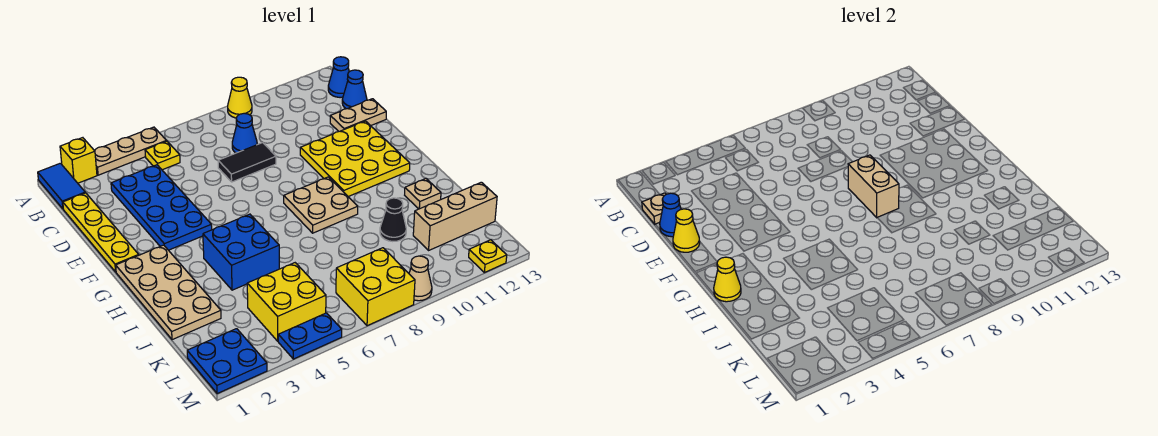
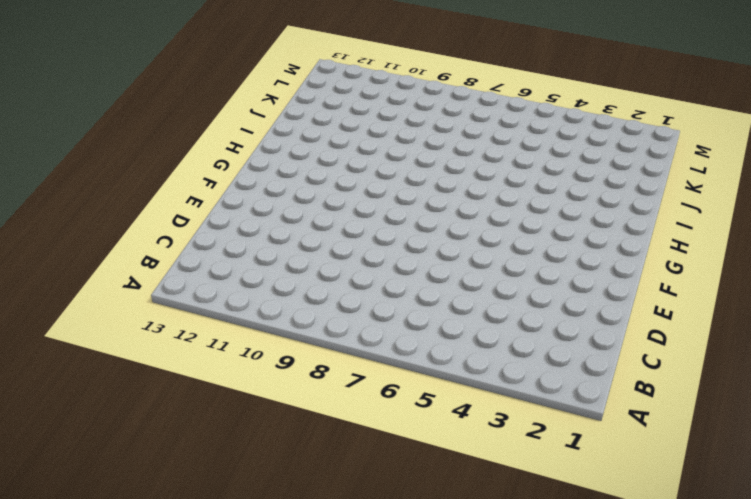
none -> blue tile A1:B1 level 1
none -> yellow brick A2 level 1
none -> tan plate A3:A5 level 1
none -> yellow cone A9 level 1

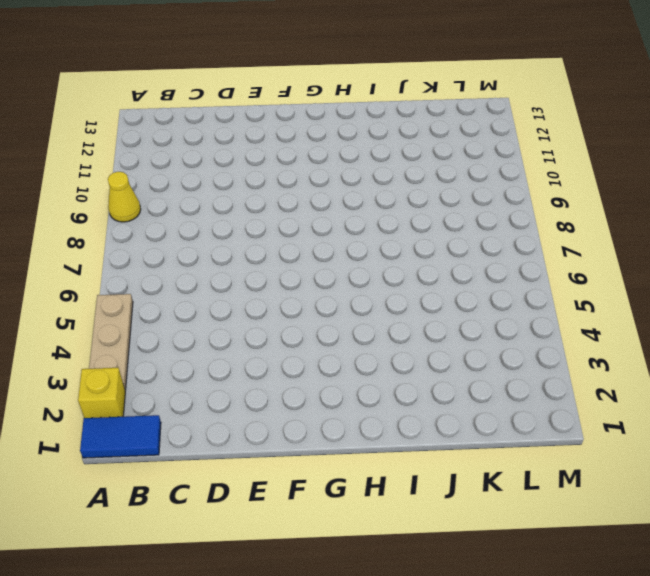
none -> yellow plate B5 level 1
none -> blue cone B13 level 1
none -> yellow plate C1:F1 level 1
none -> blue plate C3:F4 level 1

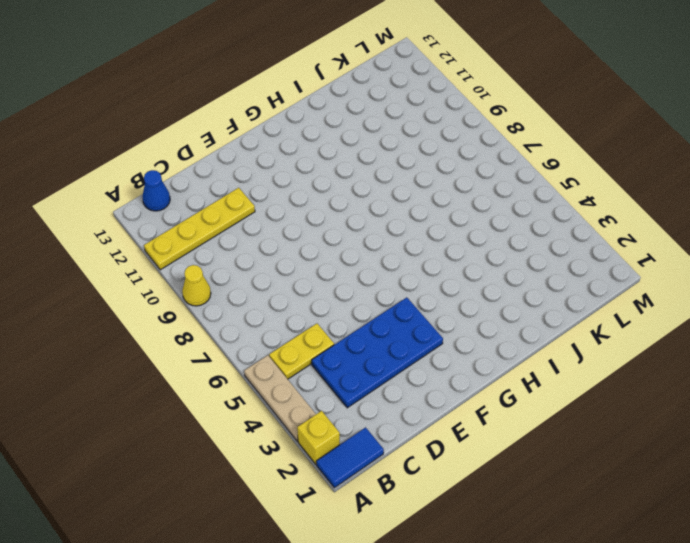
yellow plate A11:D11 level 1 -> yellow plate C1:F1 level 1
yellow plate B5:C5 level 1 -> yellow plate B5 level 1
none -> blue cone C8 level 1
none -> blue cone C13 level 1
none -> black tile D7:D8 level 1
none -> tan plate D12:D13 level 1

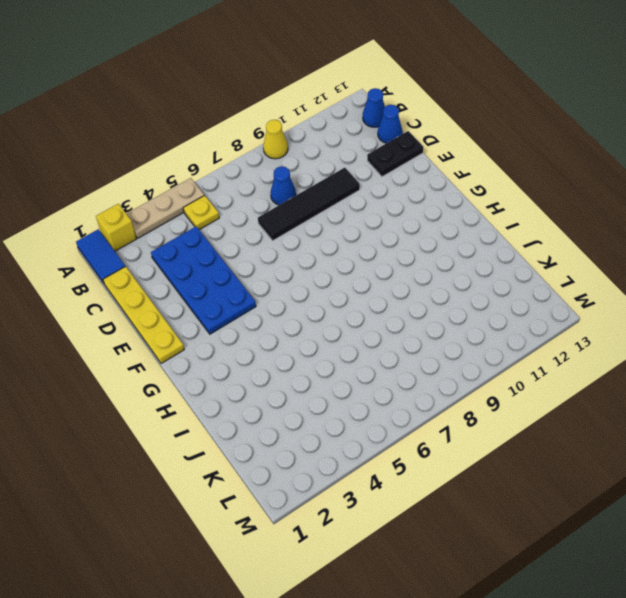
black tile D7:D10 level 1 -> black tile D7:D8 level 1
black plate D12:D13 level 1 -> tan plate D12:D13 level 1
none -> yellow plate E10:G12 level 1
none -> tan plate G1:J2 level 1
none -> tan plate G8:H9 level 1
none -> blue brick H4:I5 level 1

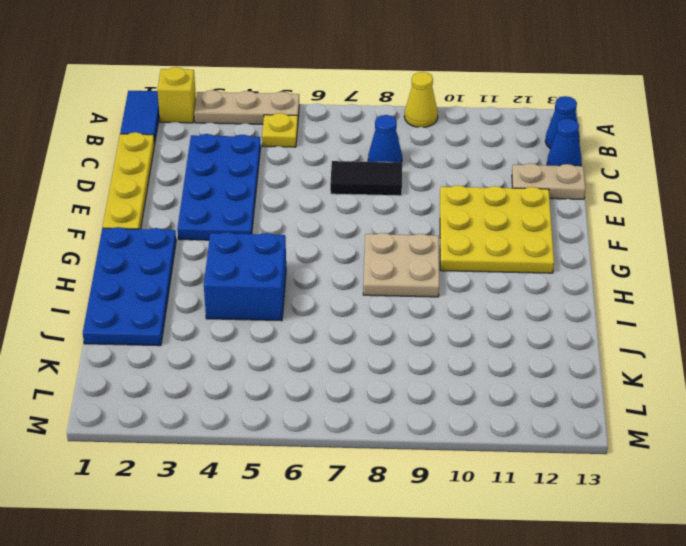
blue plate G1:J2 level 1 -> tan plate G1:J2 level 1
none -> tan plate I12 level 1
none -> black cone J10 level 1
none -> yellow brick K4:L5 level 1
none -> tan brick K11:K13 level 1

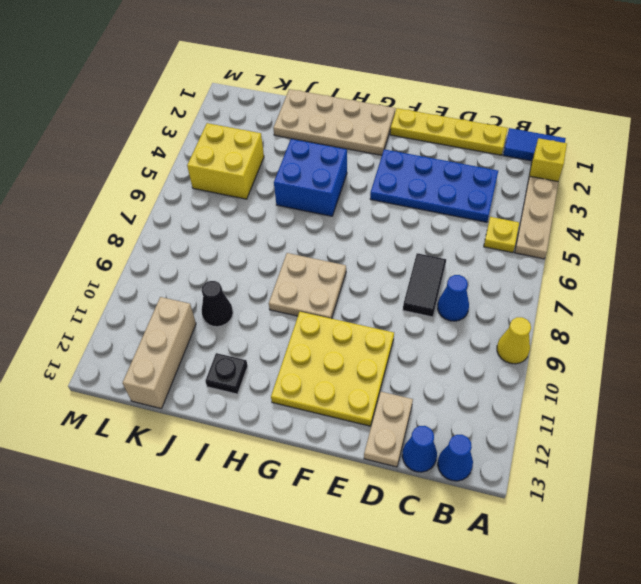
black plate I12 level 1 -> tan plate I12 level 1
none -> blue plate L1:M2 level 1
none -> yellow brick L7:M8 level 1
none -> blue plate M4:M5 level 1
none -> tan cone M9 level 1

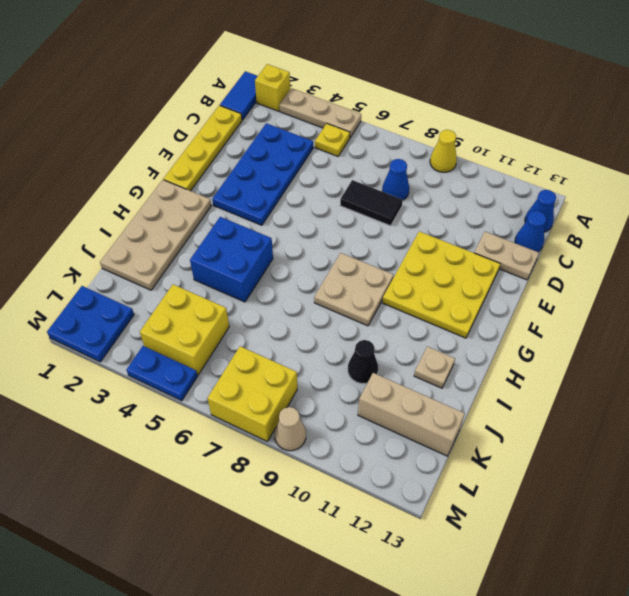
none -> yellow plate M12 level 1
none -> tan plate C1 level 2
none -> blue cone D1 level 2
none -> yellow cone E1 level 2

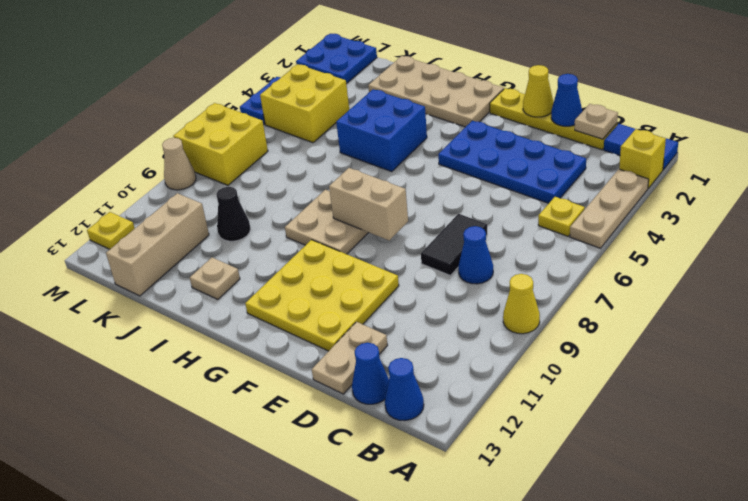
none -> yellow cone H1 level 2

